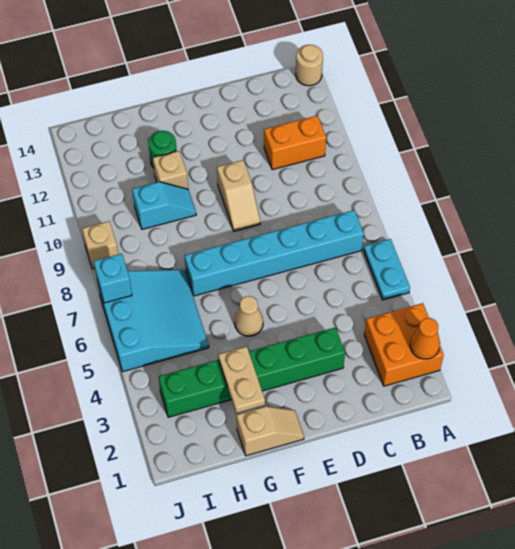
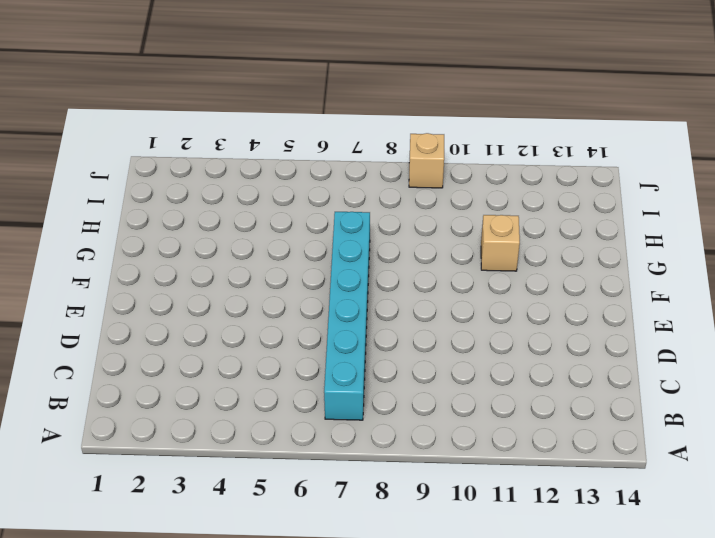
none -> orange brick A2:B3 level 1
none -> cyan plate A5:A6 level 1
none -> tan round brick A14 level 1

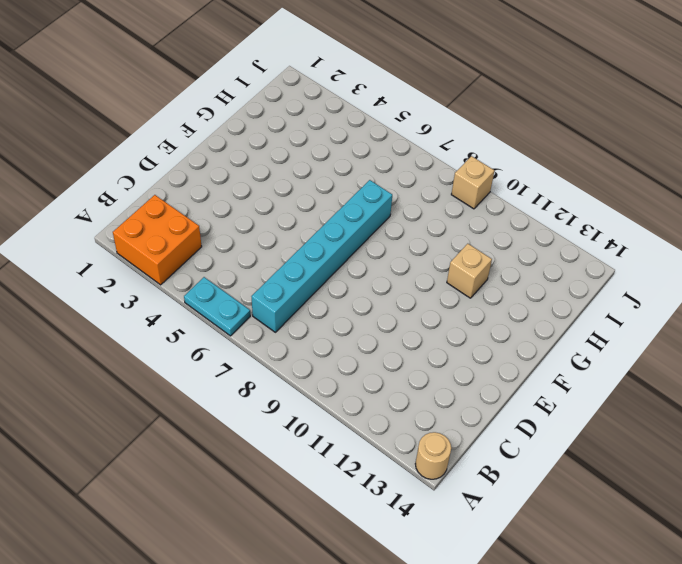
none -> orange brick B11:C11 level 1
none -> green brick D3:I3 level 1
none -> tan slope E9:E10 level 1 top 10

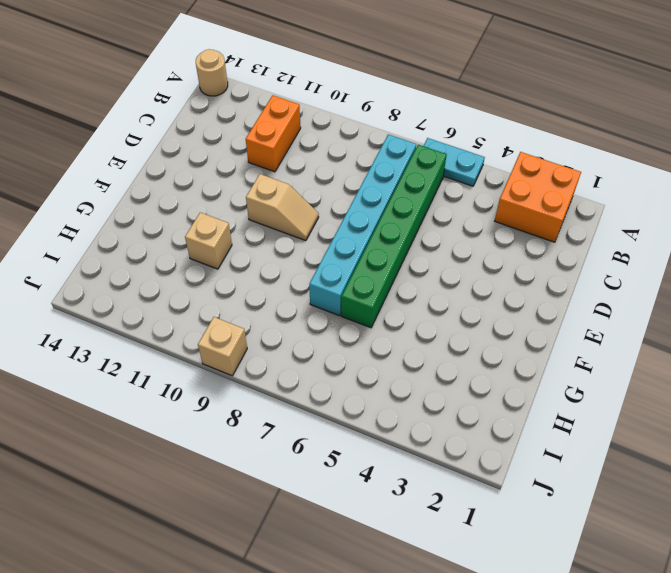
green brick B6:G6 level 1 -> green brick D3:I3 level 1
none -> tan slope F1:G1 level 1 top G
none -> tan cone F5 level 1
none -> cyan slope G10:H10 level 1 top H

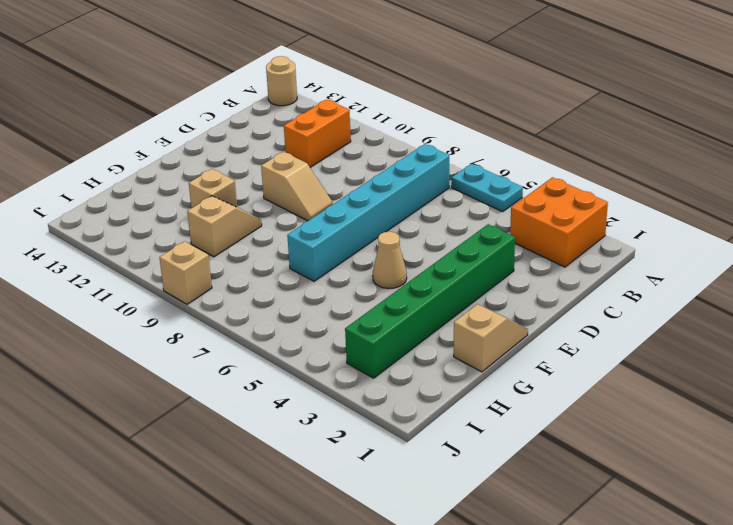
tan slope G10:H10 level 1 top H -> cyan slope G10:H10 level 1 top H
none -> green round brick G12 level 1
none -> cyan slope H5:J7 level 1 top J
none -> orange cone A2 level 2

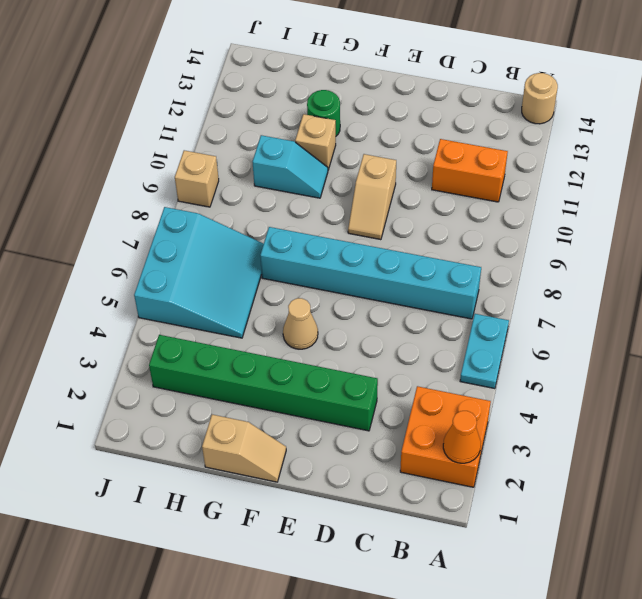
none -> tan plate G2:G3 level 2
none -> cyan brick J7 level 2

